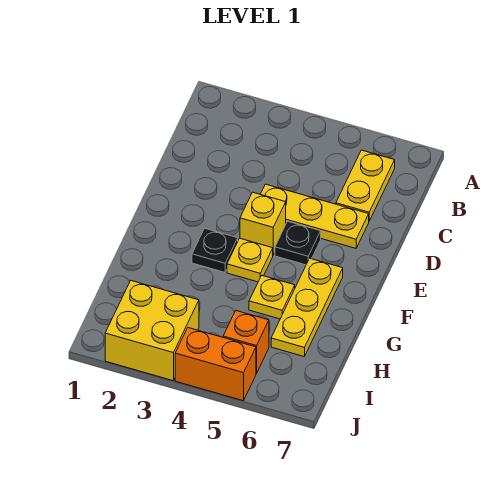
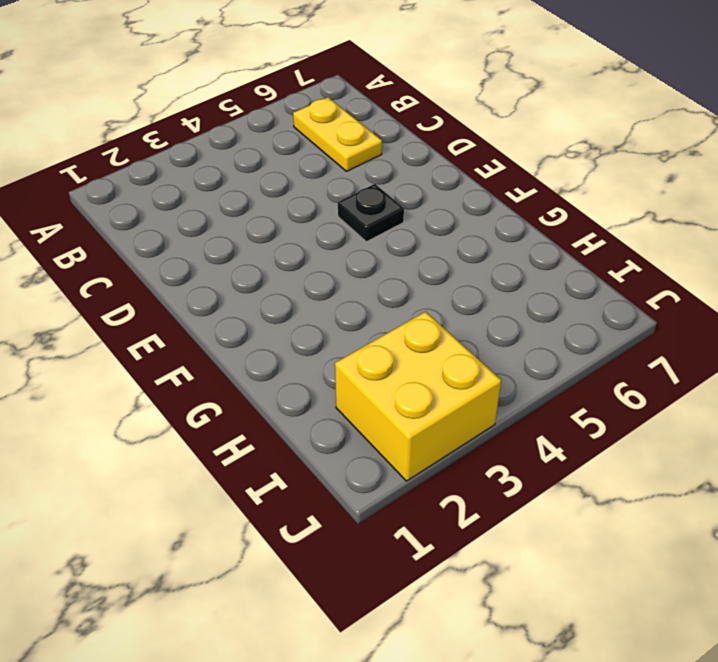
none -> yellow plate D4:D6 level 1
none -> yellow brick E4 level 1

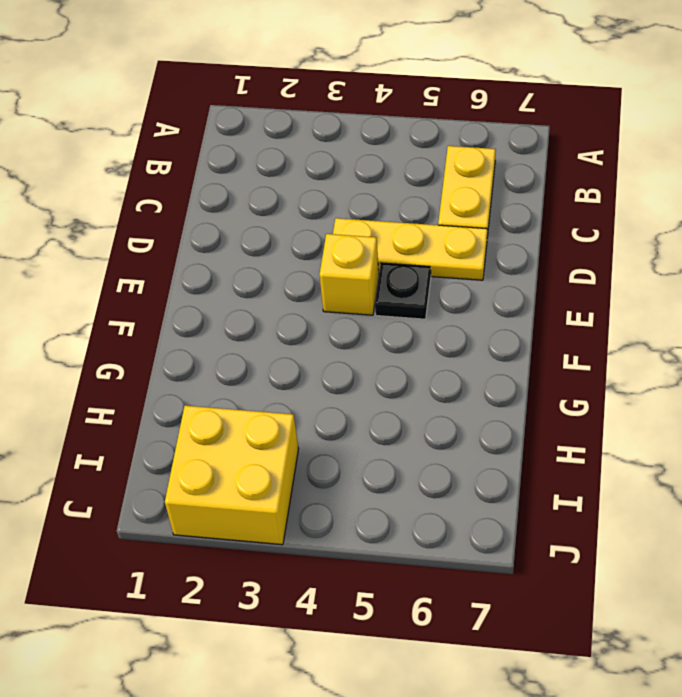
none -> black plate F3 level 1
none -> yellow plate F4 level 1

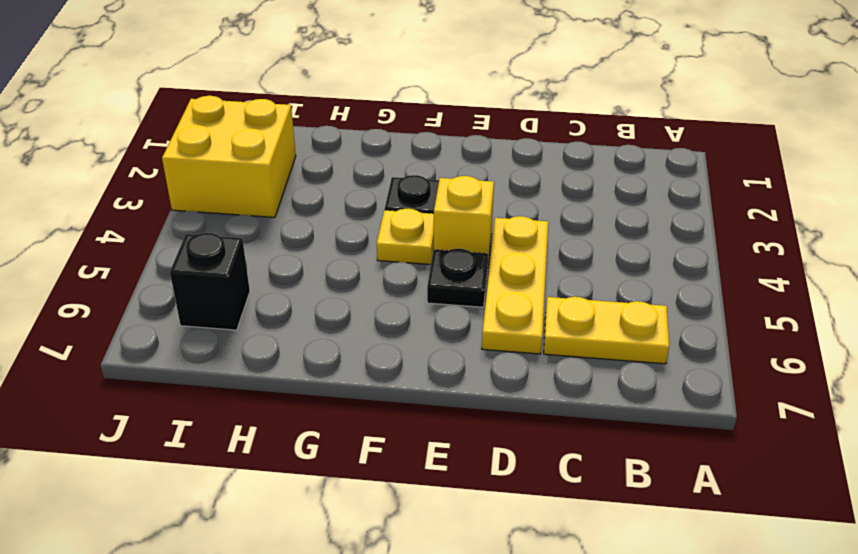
black brick I6 level 1 -> none
none -> yellow plate F6:H6 level 1
none -> yellow plate G5 level 1

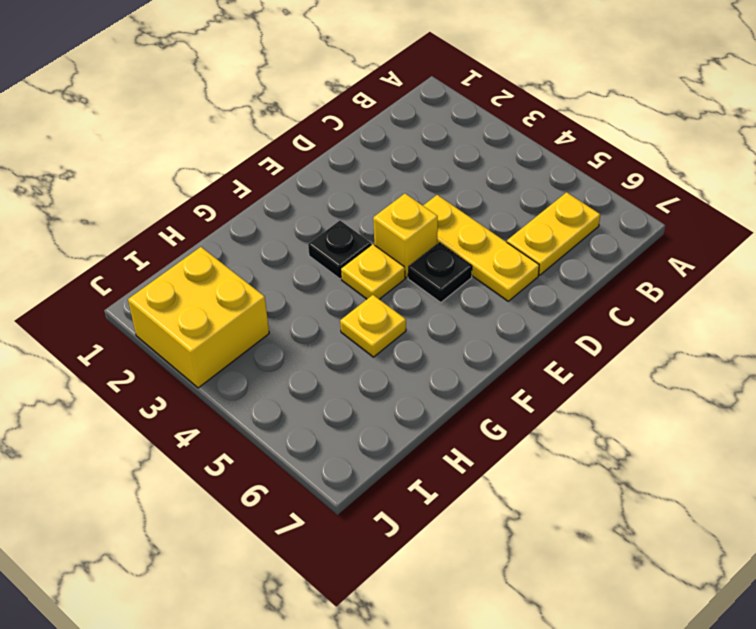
none -> yellow plate F6:H6 level 1
none -> orange brick I5 level 1

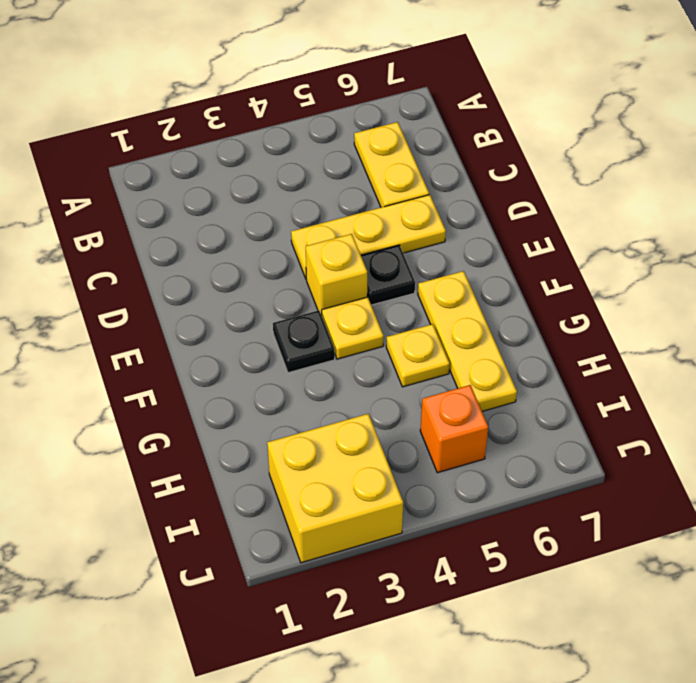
none -> orange brick J4:J5 level 1

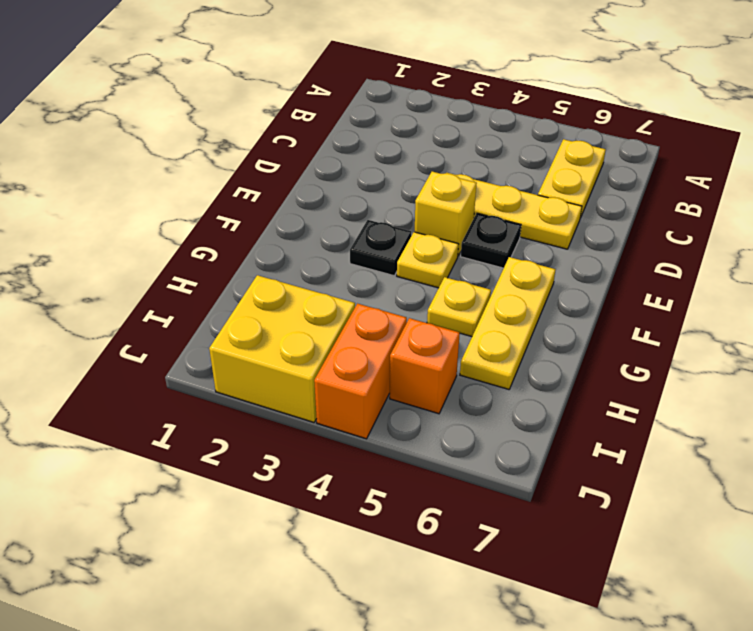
orange brick I4:J4 level 1 -> orange brick J4:J5 level 1

